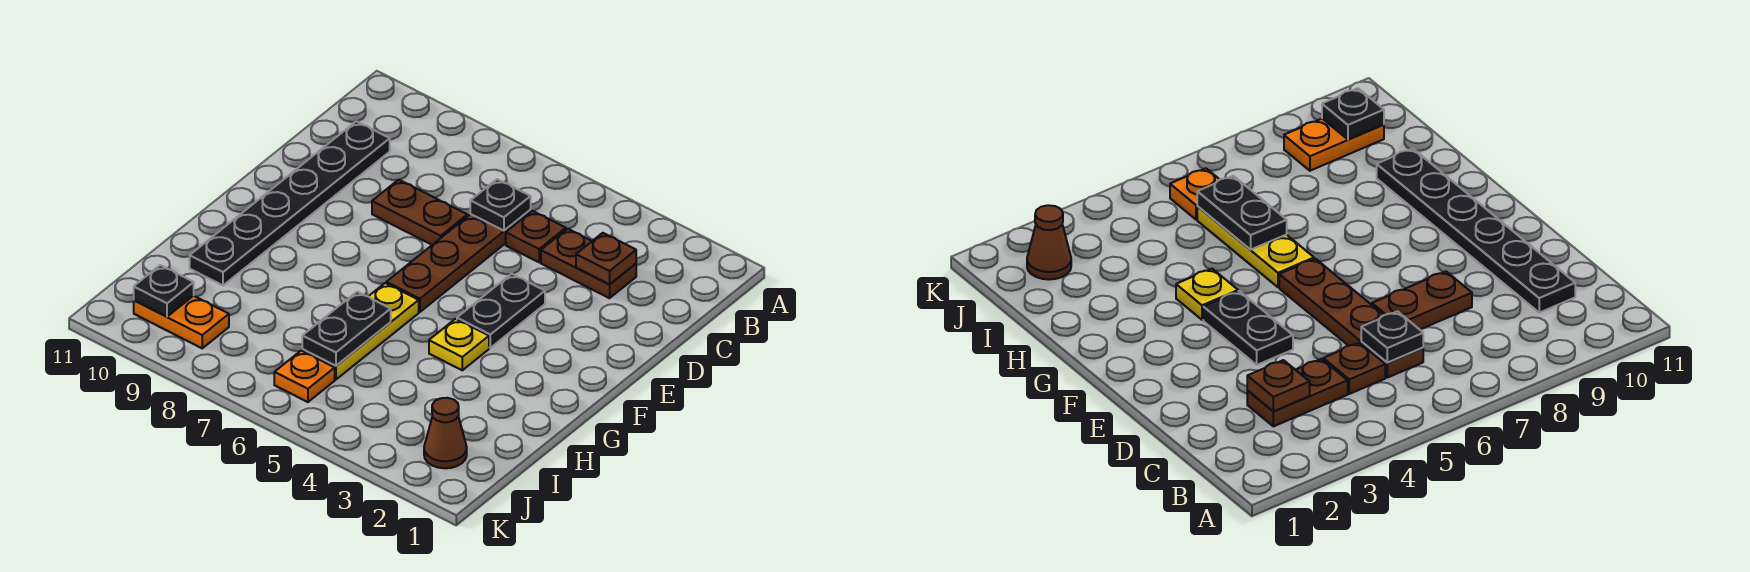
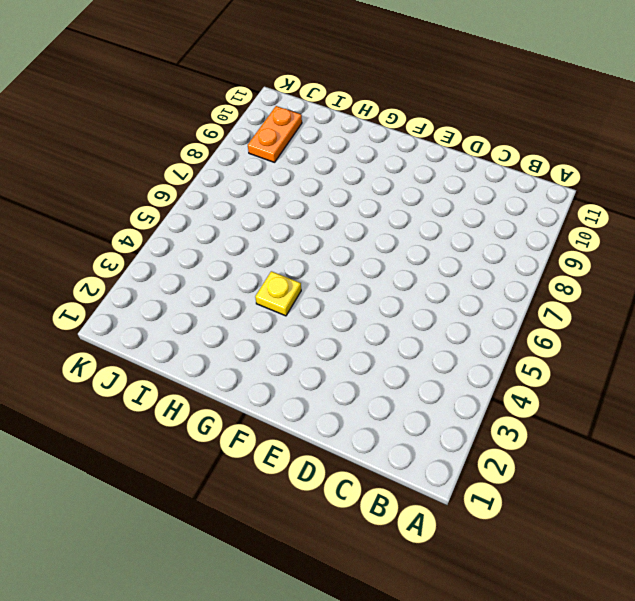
none -> brown plate C3:C4 level 1
none -> brown plate C5 level 1
none -> brown plate C6:F6 level 1

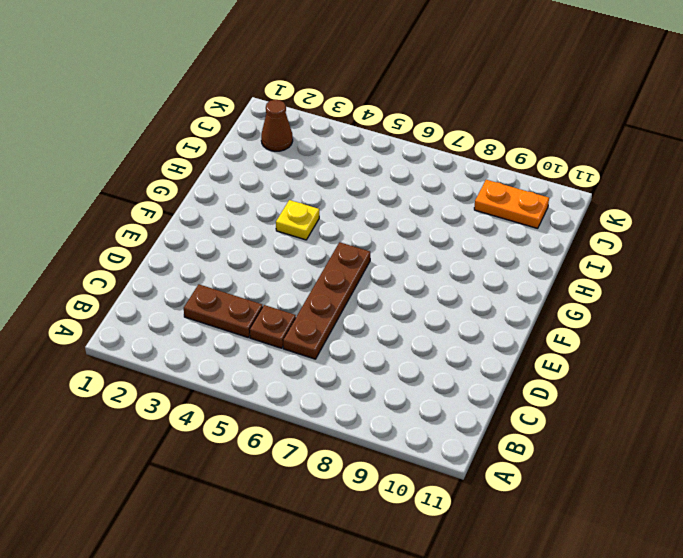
none -> black plate C10:H10 level 1
none -> brown plate D7:D8 level 1
none -> black plate E4:F4 level 1

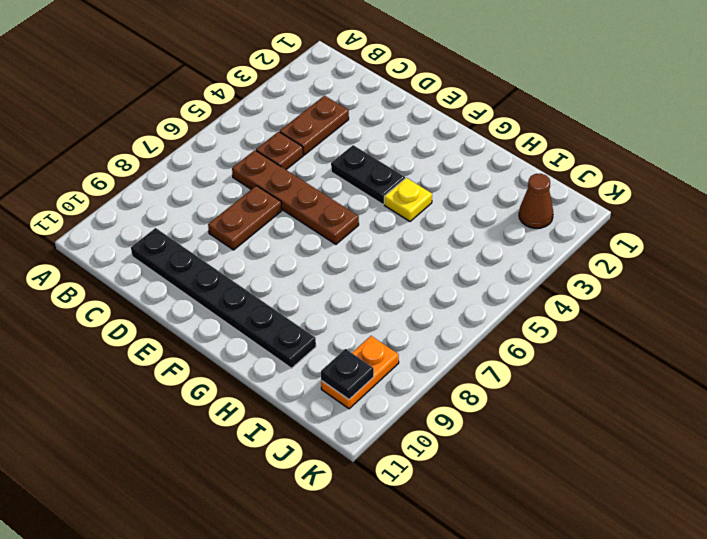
none -> yellow plate G6:I6 level 1
none -> orange plate J6 level 1
none -> brown plate C3 level 2

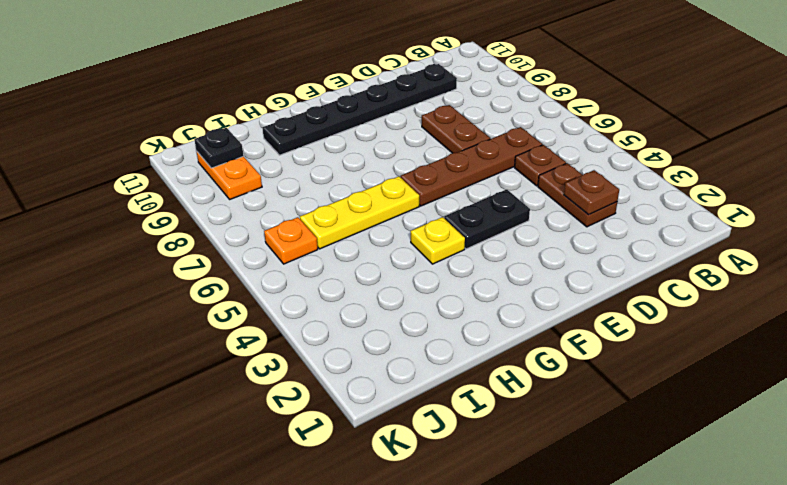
none -> brown cone J2 level 1
none -> black plate C6 level 2
none -> black plate H6:I6 level 2

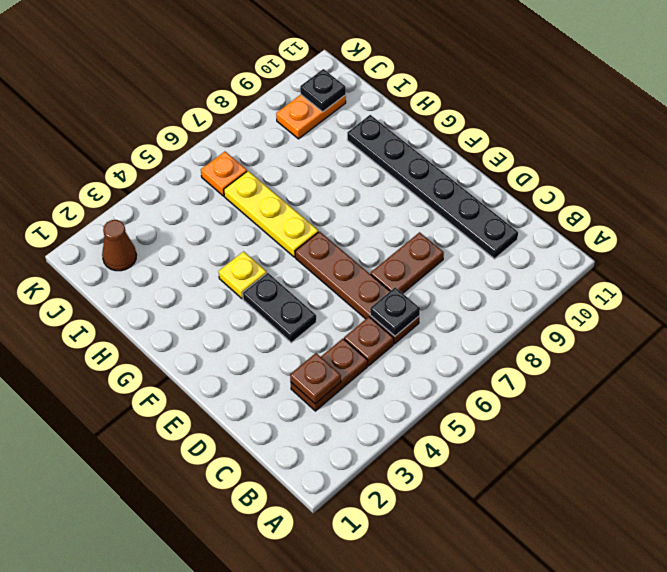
none -> black plate H6:I6 level 2

